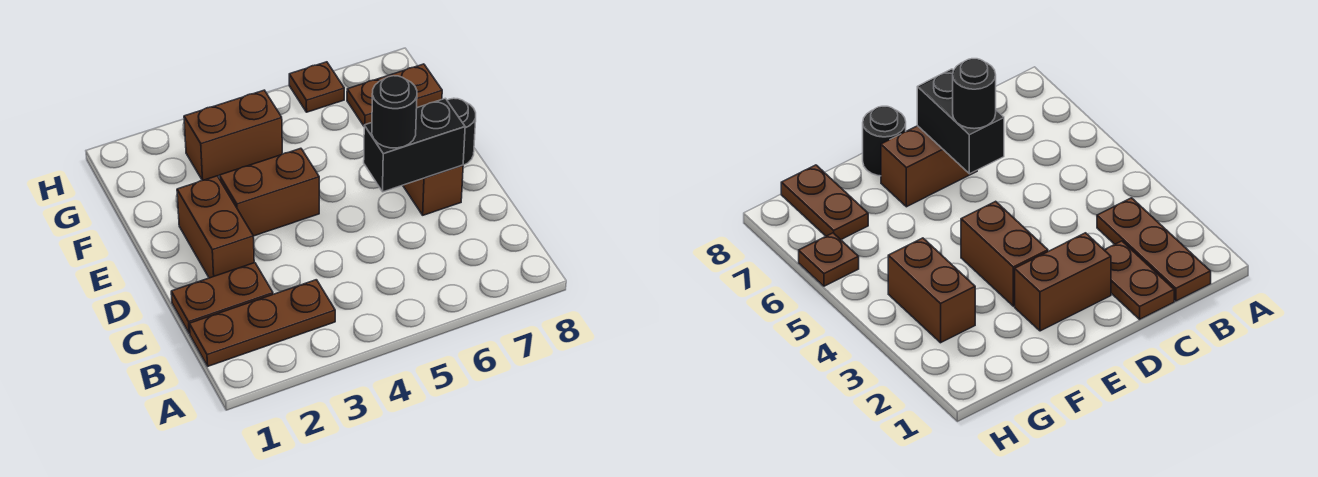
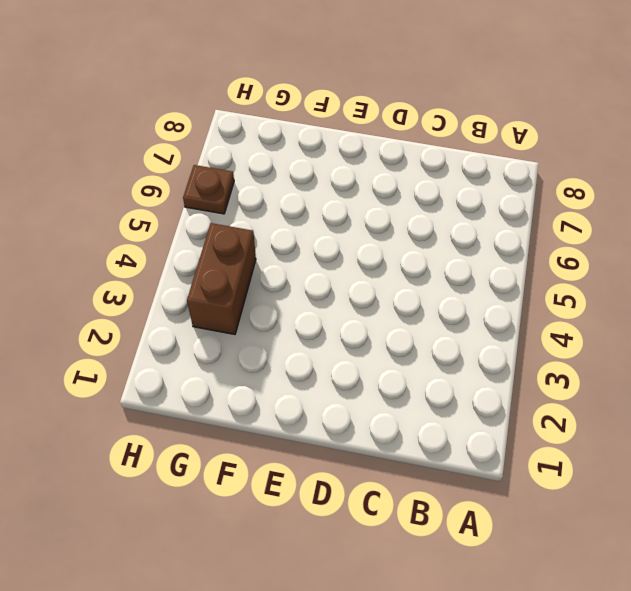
none -> brown plate B1:B3 level 1
none -> brown plate C1:C2 level 1

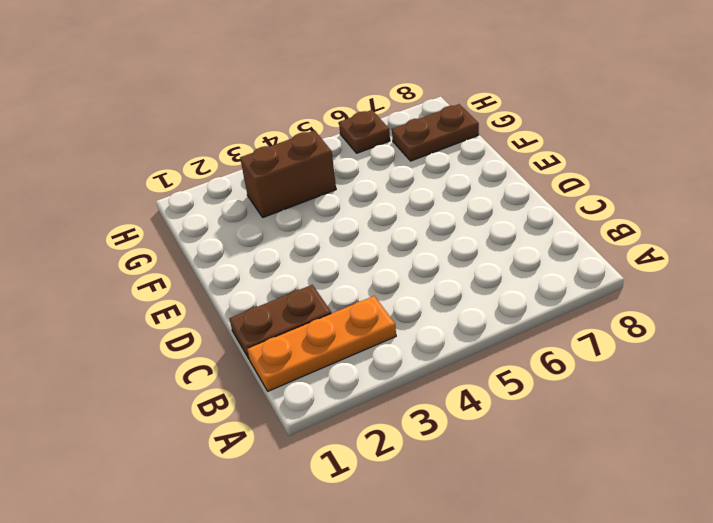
orange plate B1:B3 level 1 -> brown plate B1:B3 level 1
none -> brown brick D2:E2 level 1
none -> brown brick D7:E7 level 1

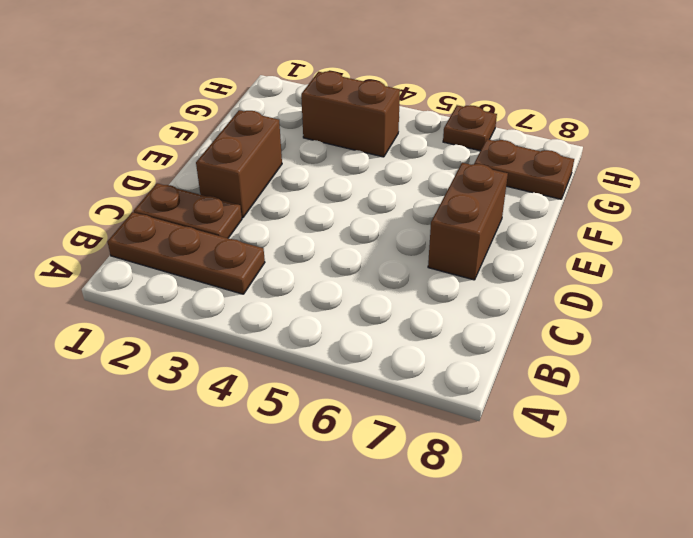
none -> brown brick E3:E4 level 1
none -> black round brick E8 level 1

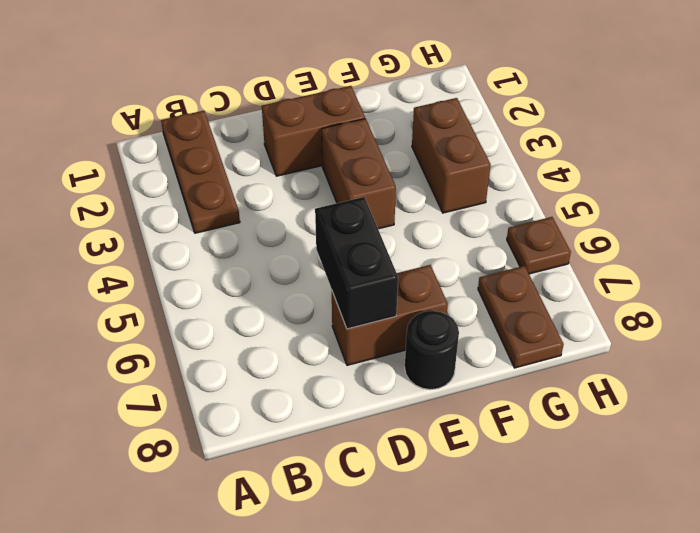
none -> brown plate C1:C2 level 1
none -> black round brick D6 level 3

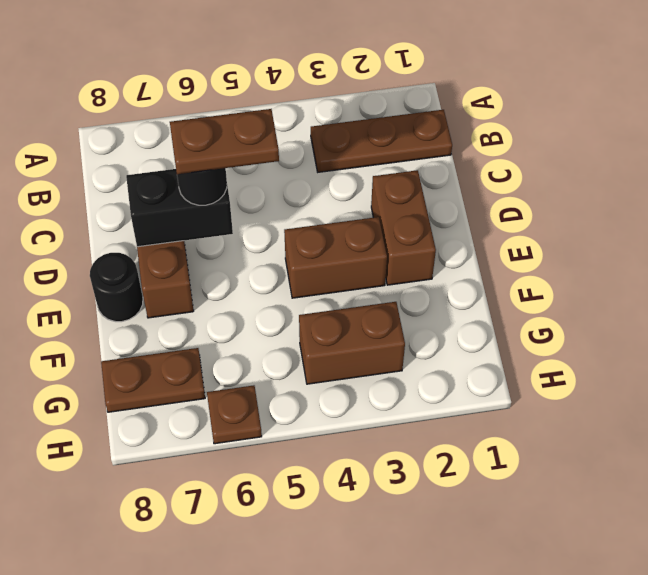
brown plate D5:D6 level 4 -> brown plate C1:C2 level 1

